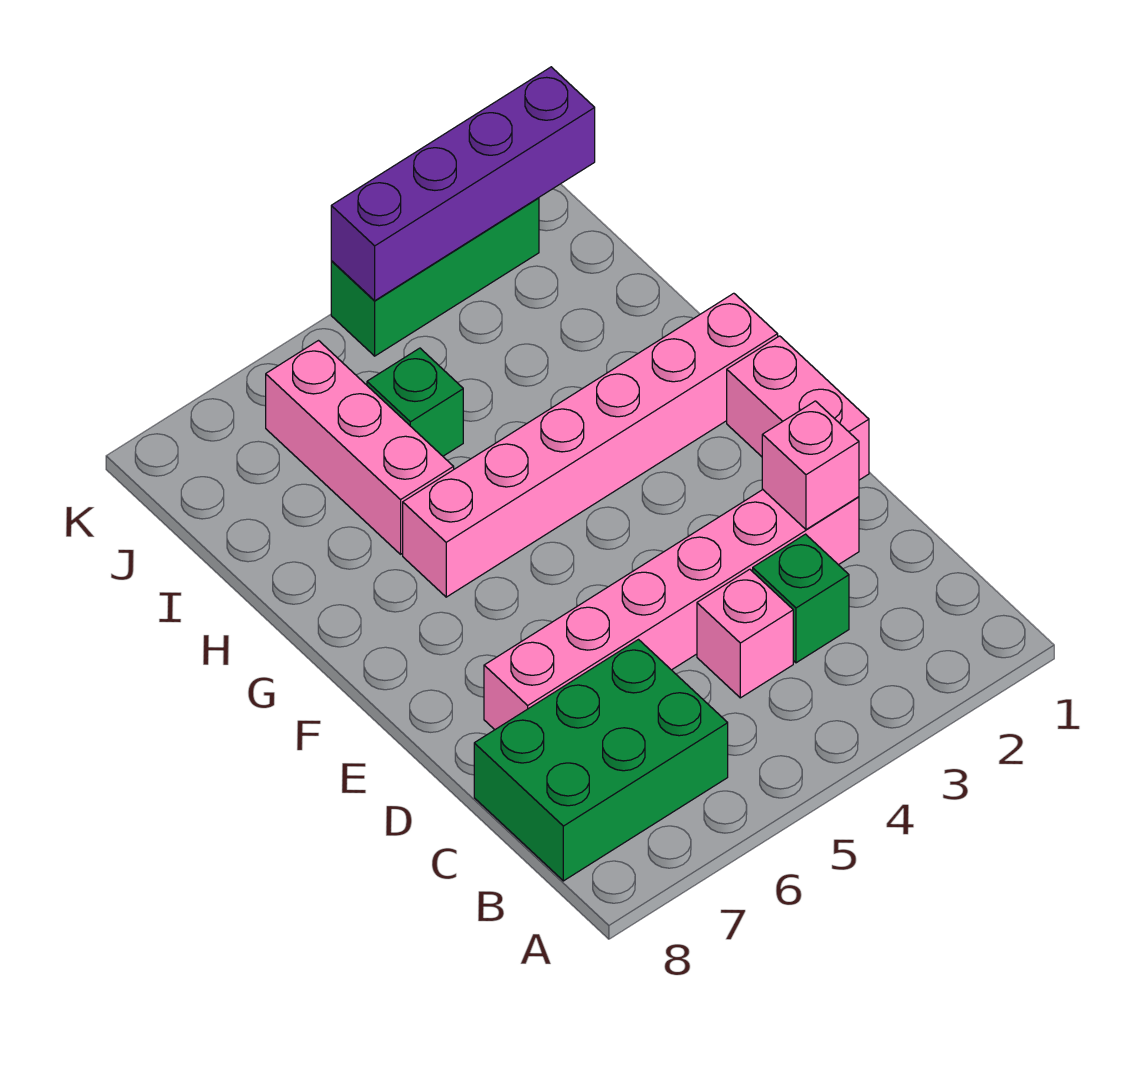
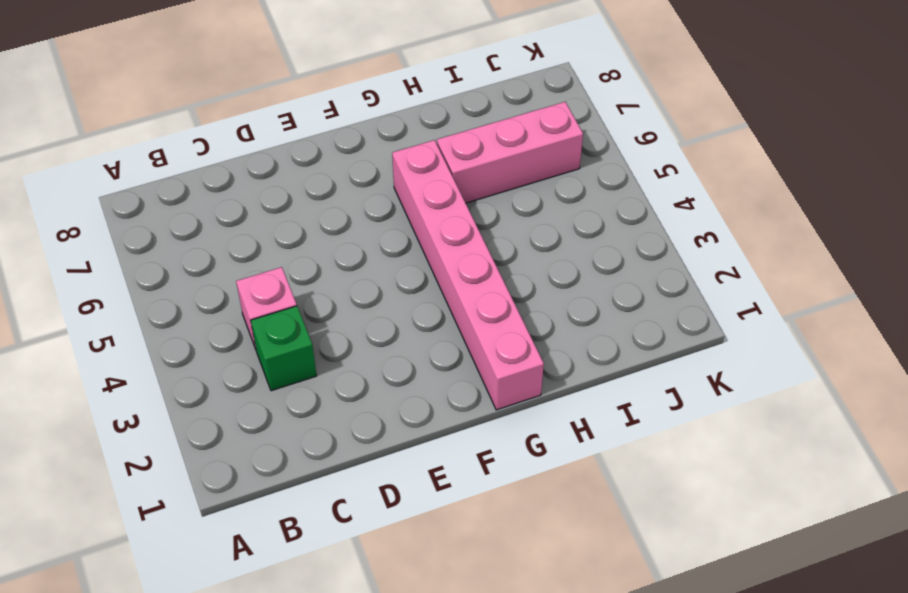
none -> green brick B6:C8 level 1
none -> pink brick D2:D7 level 1

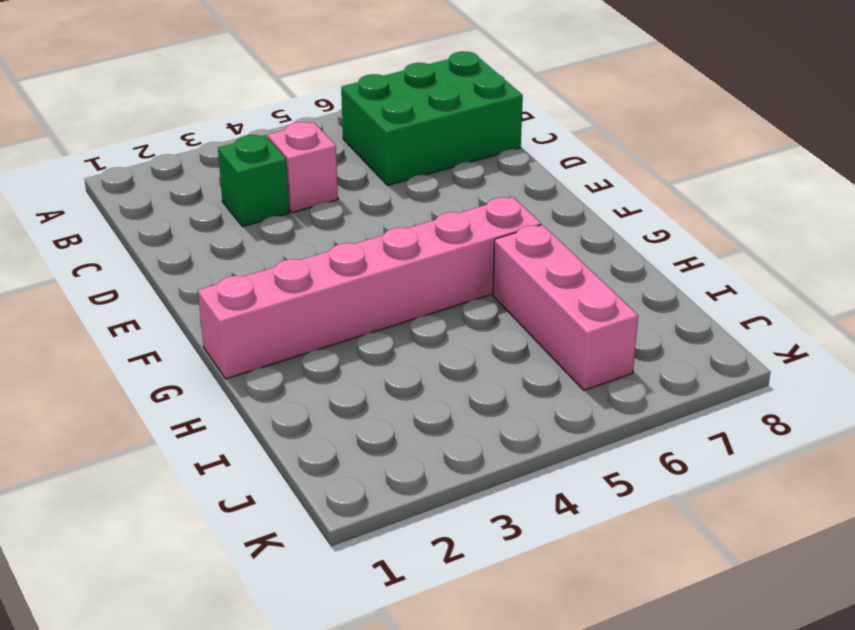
none -> pink brick D2:D7 level 1
none -> pink brick E1:F1 level 1

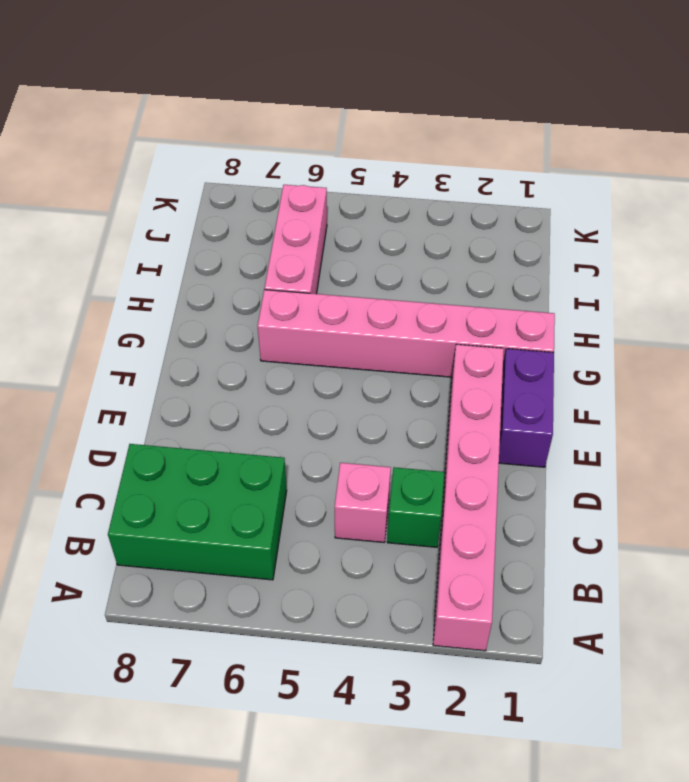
pink brick A2:F2 level 1 -> pink brick D2:D7 level 1
purple brick E1:F1 level 1 -> pink brick E1:F1 level 1
none -> green brick I5 level 1
none -> green brick K2:K4 level 1

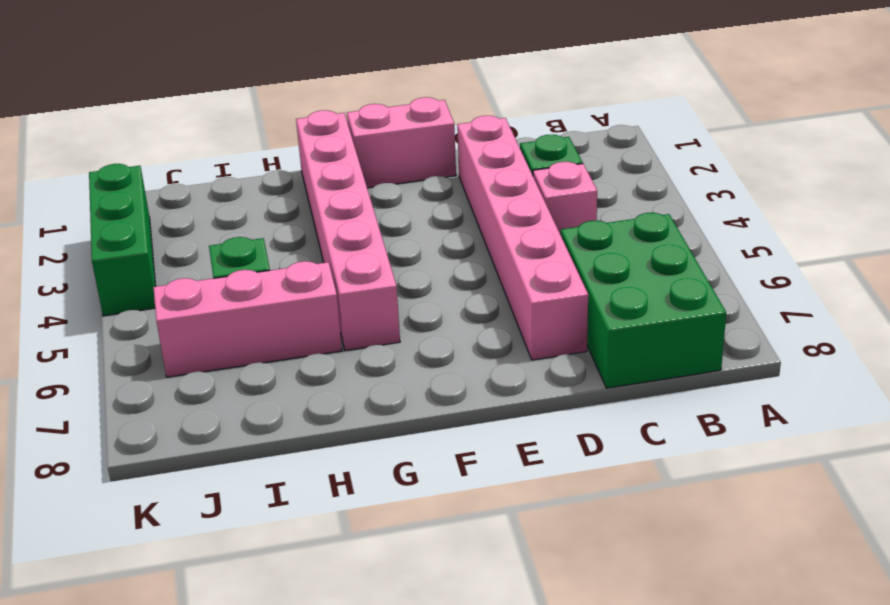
none -> pink brick D2 level 2
none -> purple brick K1:K4 level 2

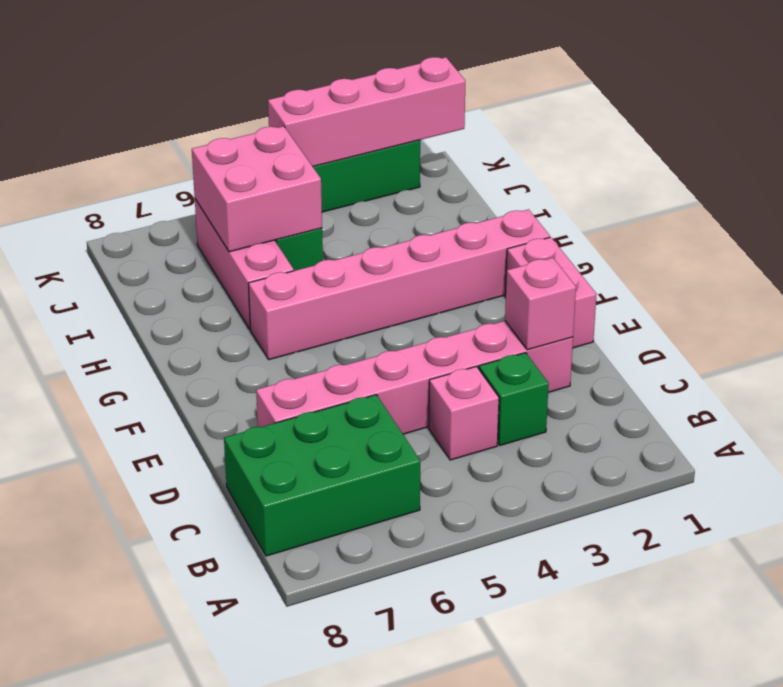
pink brick I5:J6 level 2 -> none
pink brick K1:K4 level 2 -> purple brick K1:K4 level 2

